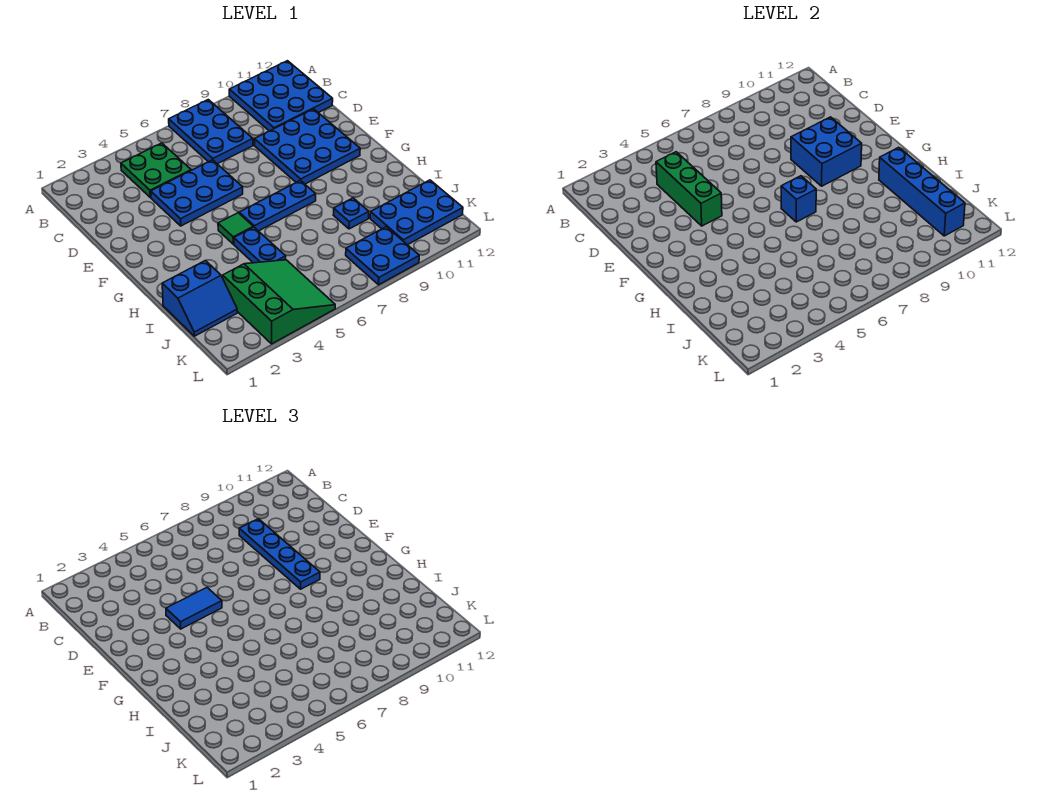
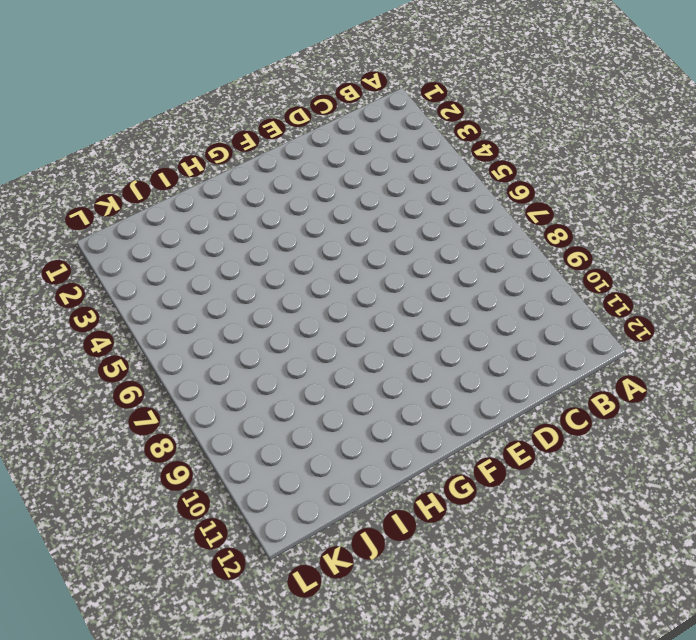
none -> blue plate A7:C8 level 1
none -> blue plate A10:C12 level 1
none -> green plate B4:C5 level 1

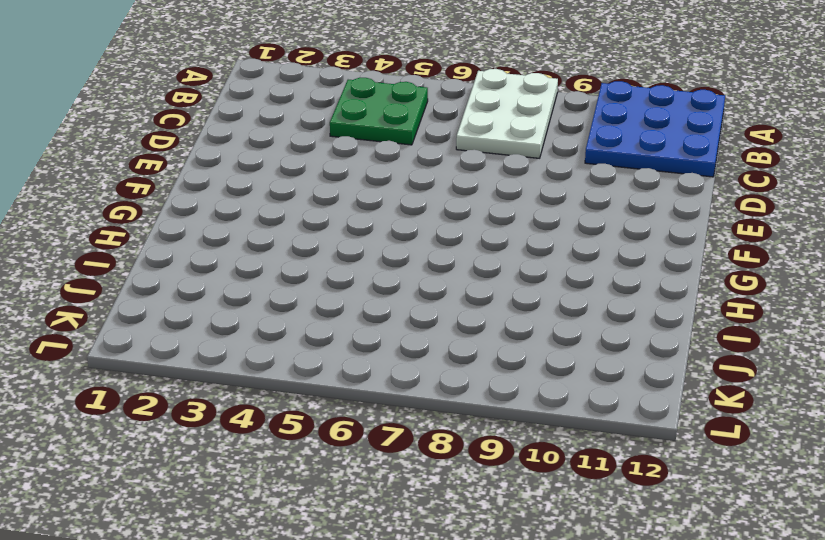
white plate A7:C8 level 1 -> blue plate A7:C8 level 1
none -> blue plate D4:E6 level 1
none -> blue plate D9:F11 level 1
none -> green tile G5 level 1

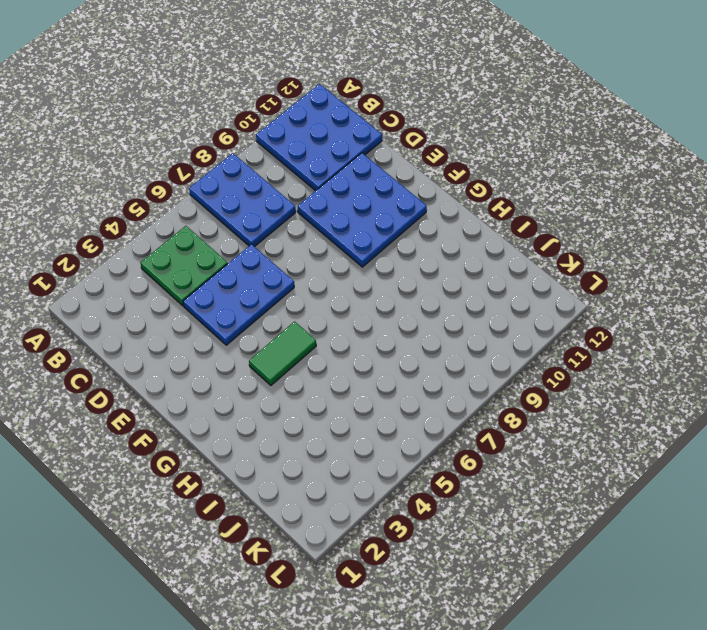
green tile G4:G5 level 1 -> green tile G5 level 1
none -> blue plate G6:G8 level 1
none -> blue plate H5:I5 level 1
none -> blue slope I1:J2 level 1 top I

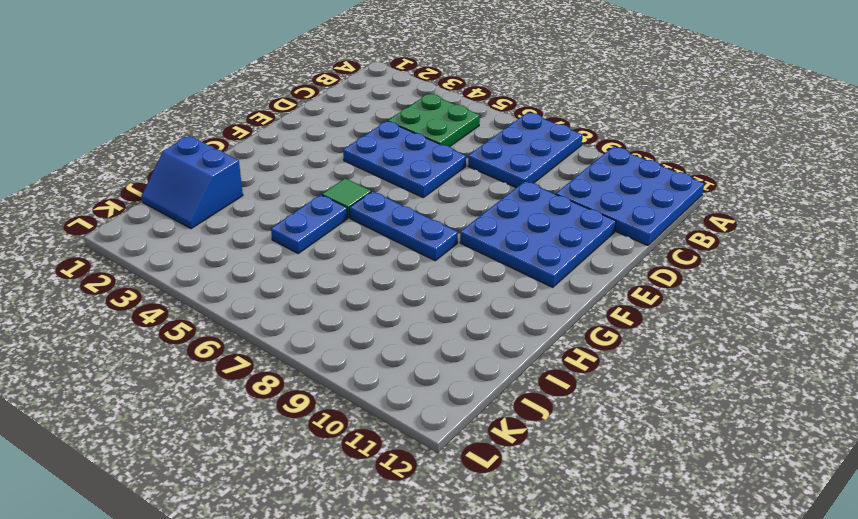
none -> blue plate I9 level 1
none -> green slope J3:L5 level 1 top 3
none -> blue plate J10:K12 level 1

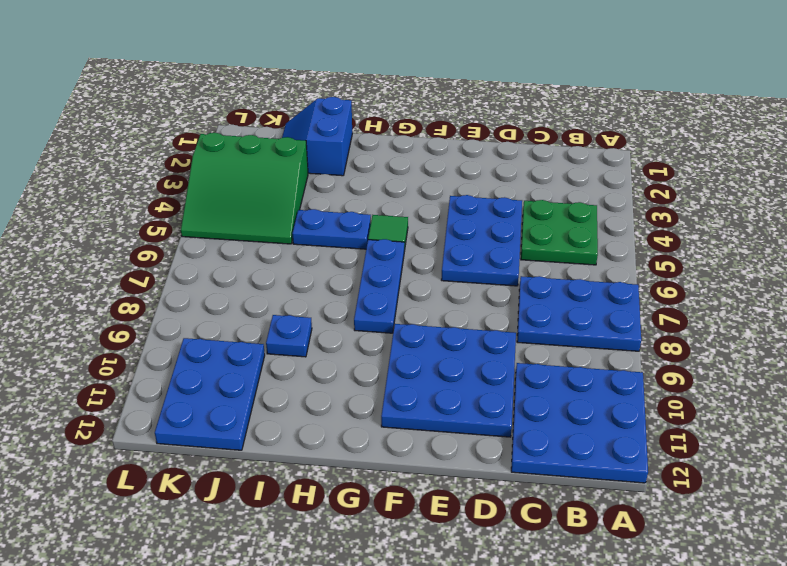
none -> blue plate K8:L9 level 1
none -> green brick C4:E4 level 2
none -> blue brick E9:F10 level 2

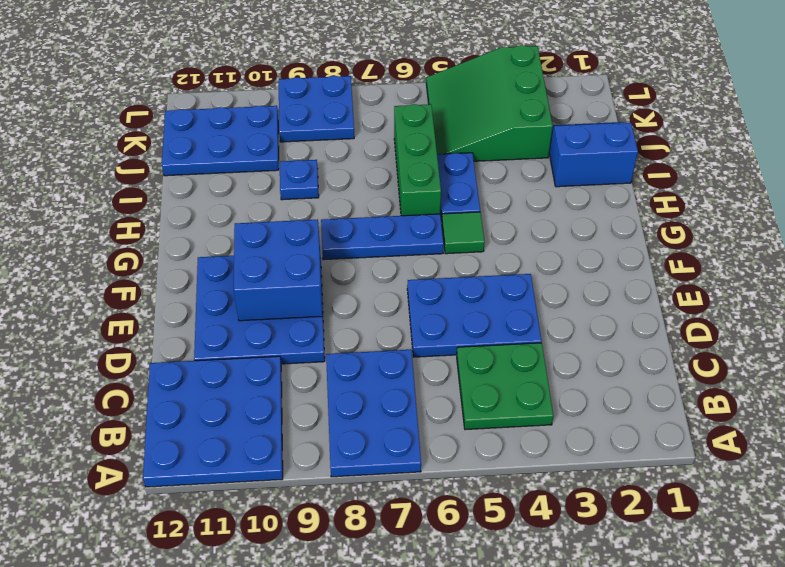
green brick H6:J6 level 1 -> green brick C4:E4 level 2
none -> blue brick G7 level 2
none -> blue brick H11:K11 level 2
none -> blue plate C9:F9 level 3

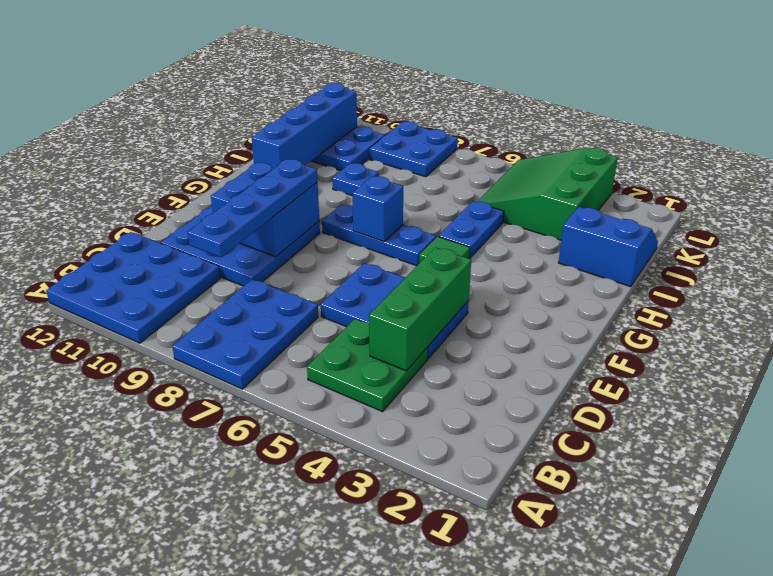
none -> blue tile E4:E5 level 3

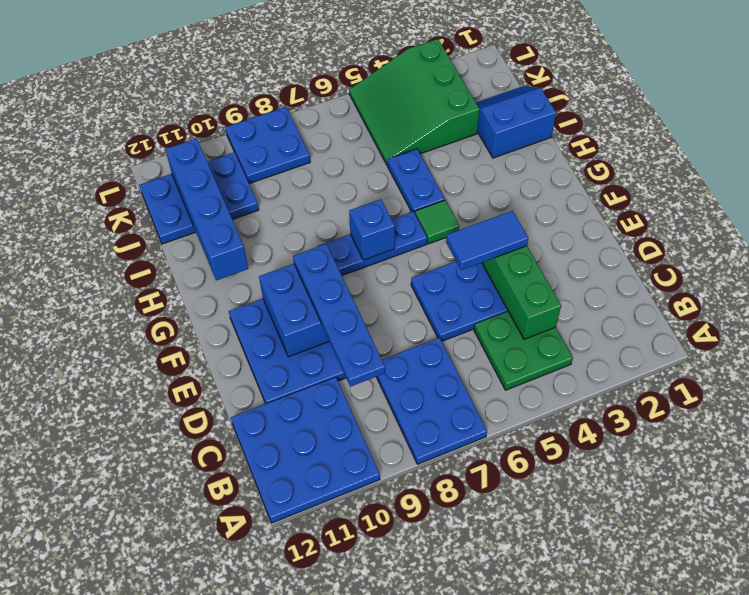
none -> blue plate I9 level 1

